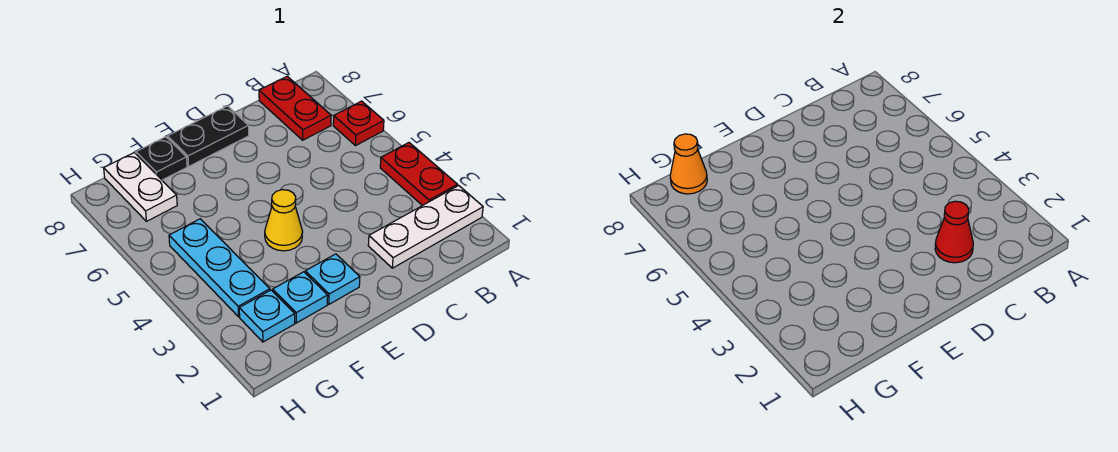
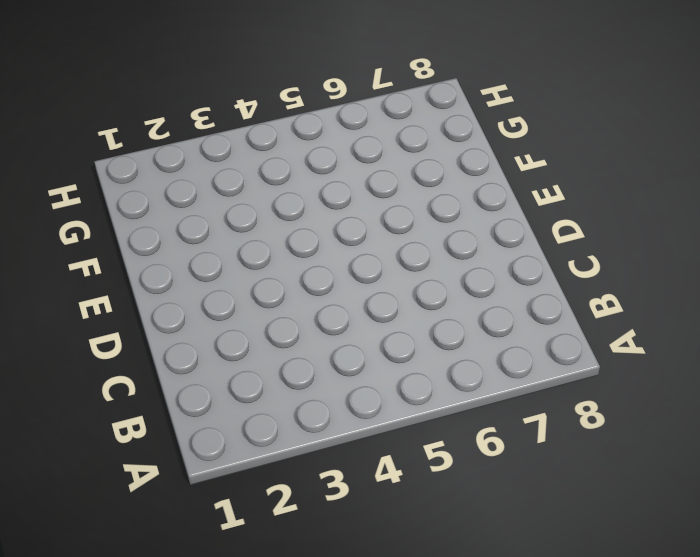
none -> white plate A2:C2 level 1
none -> red plate A3:A4 level 1
none -> red plate A6 level 1

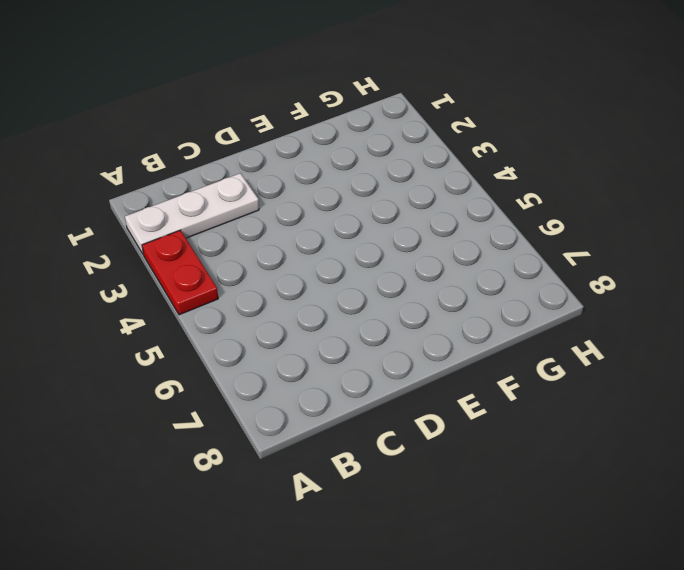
none -> red plate A6 level 1
none -> red plate B7:B8 level 1
none -> black plate D8:E8 level 1

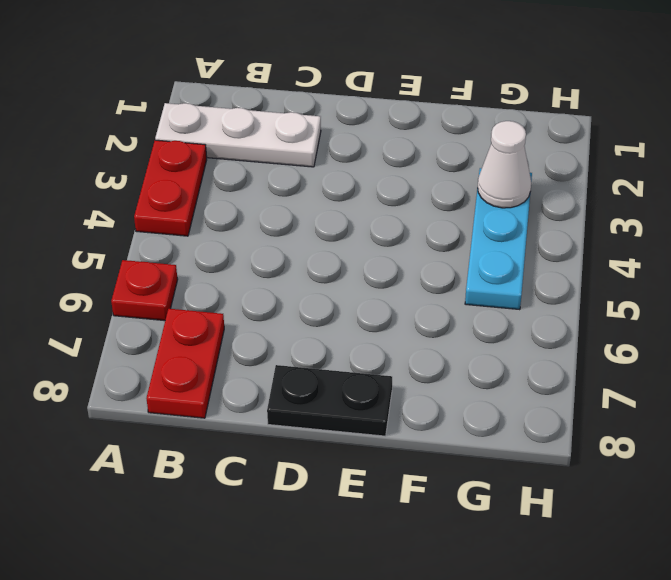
white cone G3 level 2 -> none
none -> cyan plate E2 level 1
none -> yellow cone E4 level 1
none -> cyan plate F2 level 1

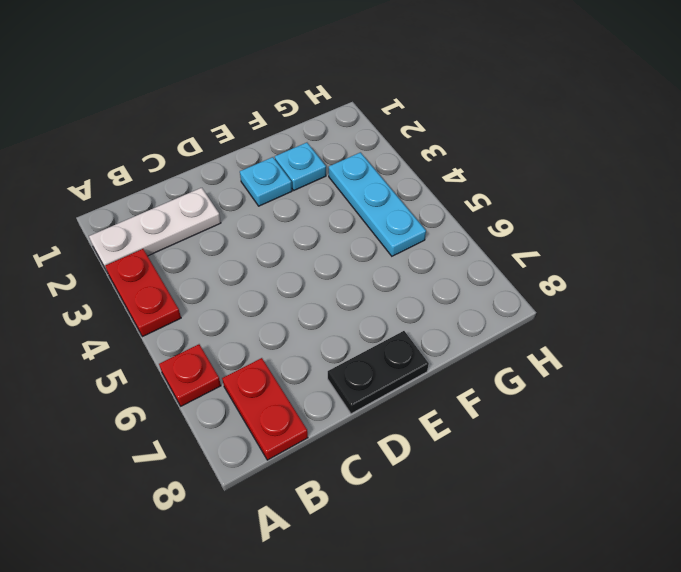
none -> yellow cone E4 level 1
none -> black plate F8 level 1
none -> cyan plate G2 level 1

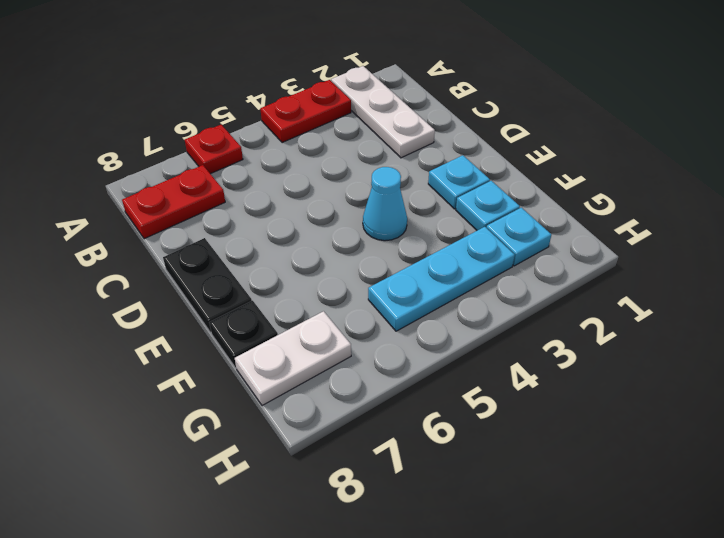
cyan cone E4 level 1 -> yellow cone E4 level 1
none -> red cone C2 level 2
none -> orange cone G8 level 2

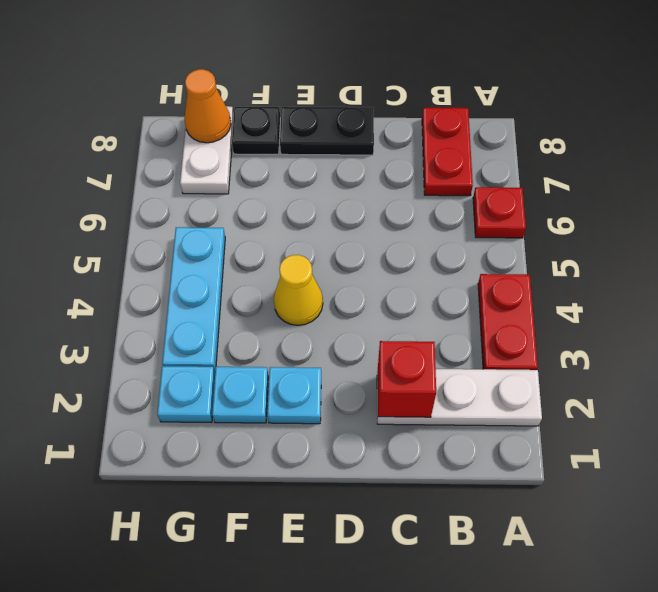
red brick C2 level 2 -> red cone C2 level 2

